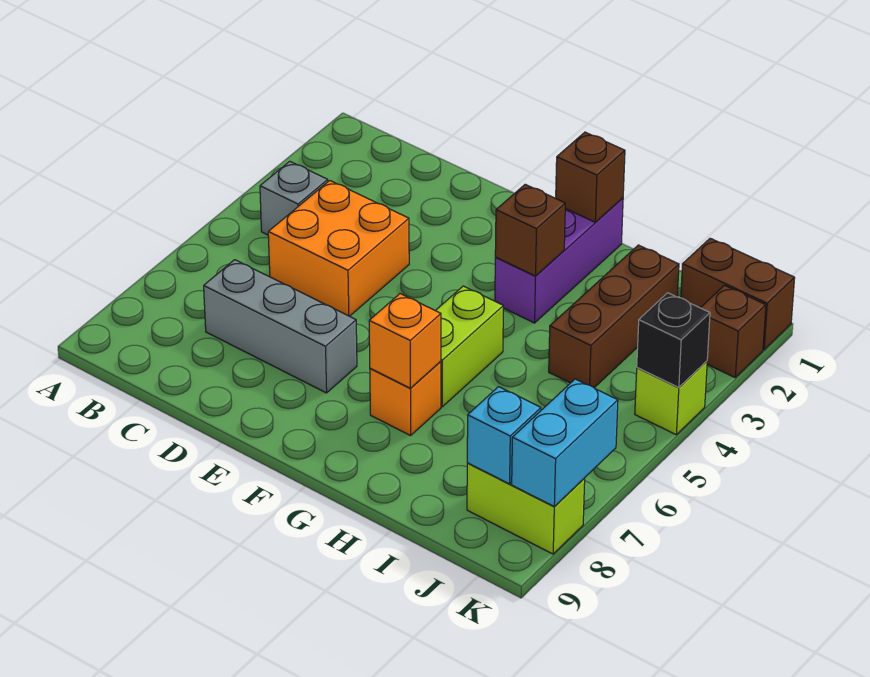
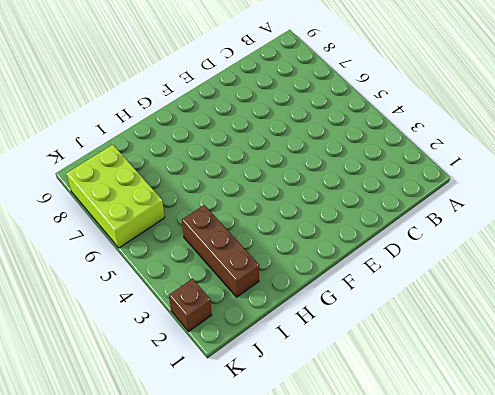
lime brick J6:K8 level 1 -> lime brick J8:K8 level 1
none -> grey brick B4 level 1
none -> orange brick C4:D5 level 1
none -> grey brick C7:E7 level 1

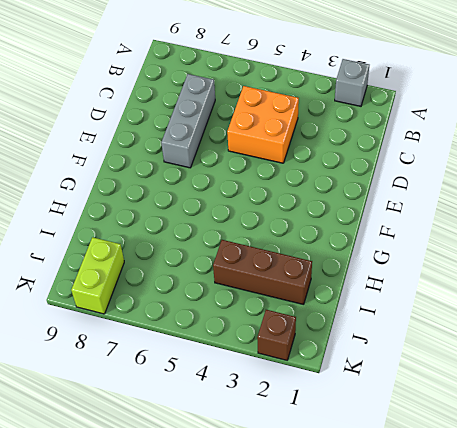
grey brick A2 level 1 -> grey brick B4 level 1
none -> purple brick G1:G3 level 1
none -> lime brick G5:G6 level 1
none -> orange brick G7 level 1

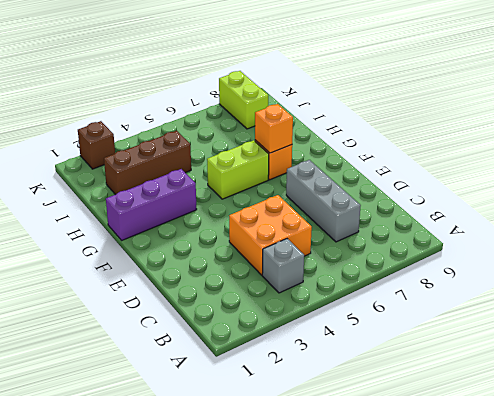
none -> brown brick J1:K1 level 1
none -> lime brick K4 level 1
none -> brown brick G1 level 2

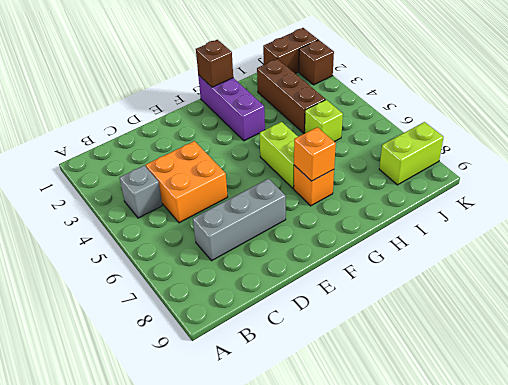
lime brick I5 level 1 -> lime brick K4 level 1
none -> brown brick G3 level 2
none -> cyan brick J8 level 2
none -> black brick K4 level 2

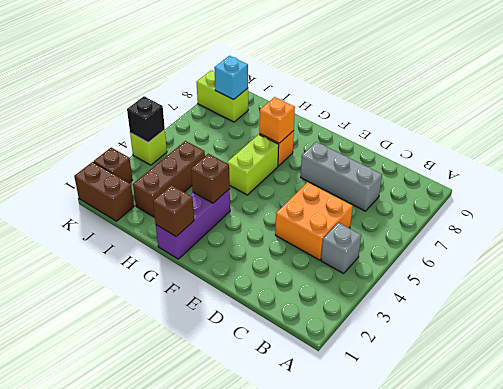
none -> cyan brick K7:K8 level 2

